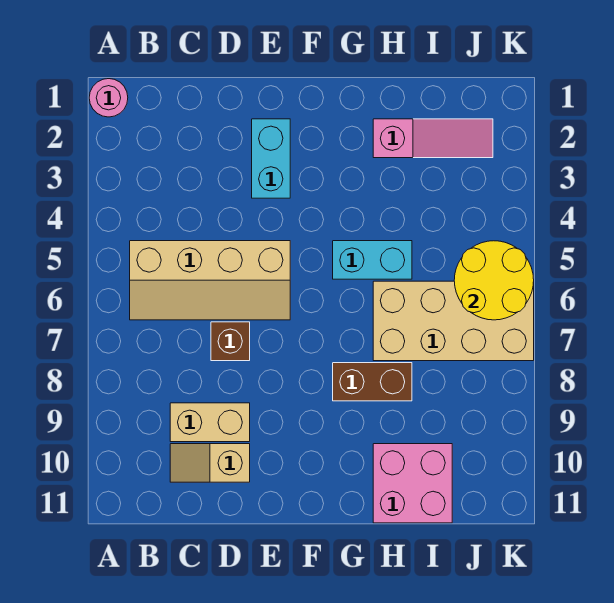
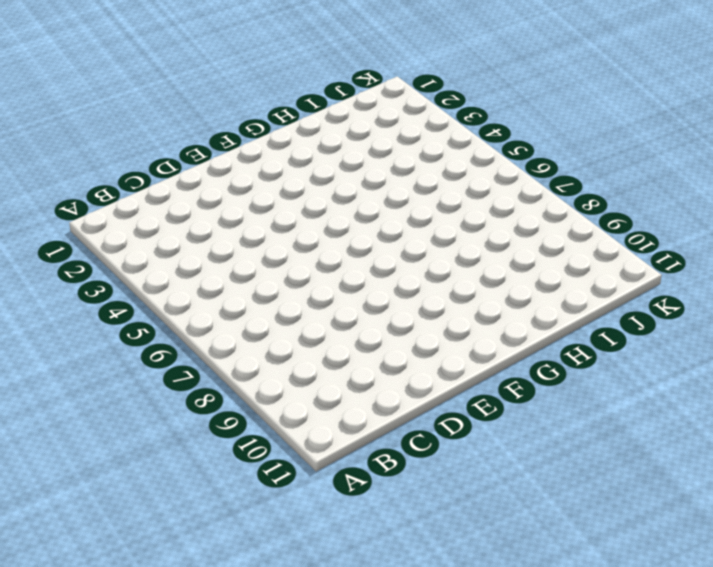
none -> pink round brick A1 level 1
none -> tan slope B5:E6 level 1 top 5
none -> tan brick C9:D9 level 1

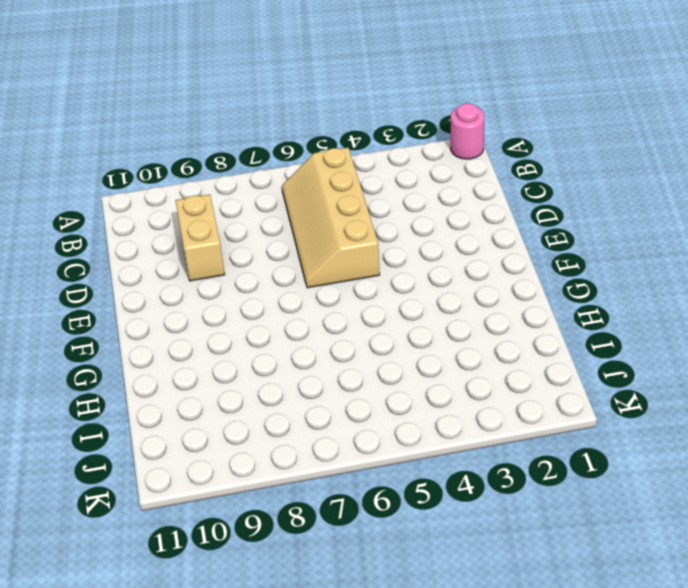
none -> tan slope C10:D10 level 1 top D
none -> brown brick D7 level 1
none -> cyan brick E2:E3 level 1

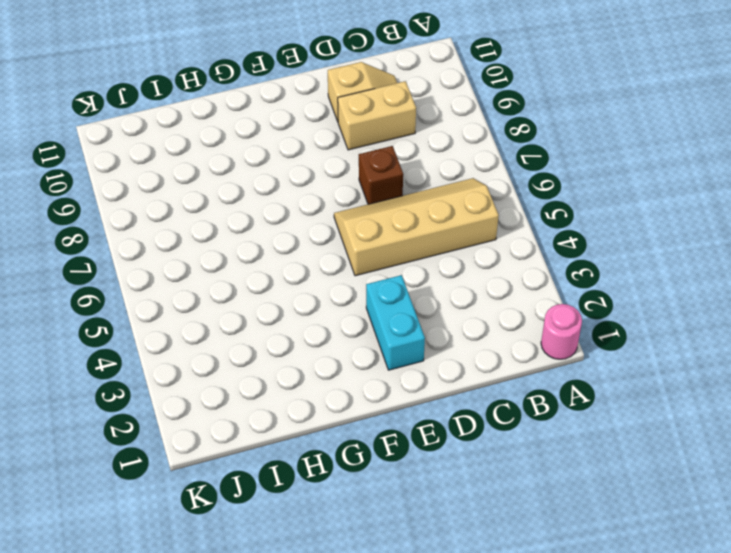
none -> cyan brick G5:H5 level 1
none -> brown brick G8:H8 level 1
none -> pink slope H2:J2 level 1 top H

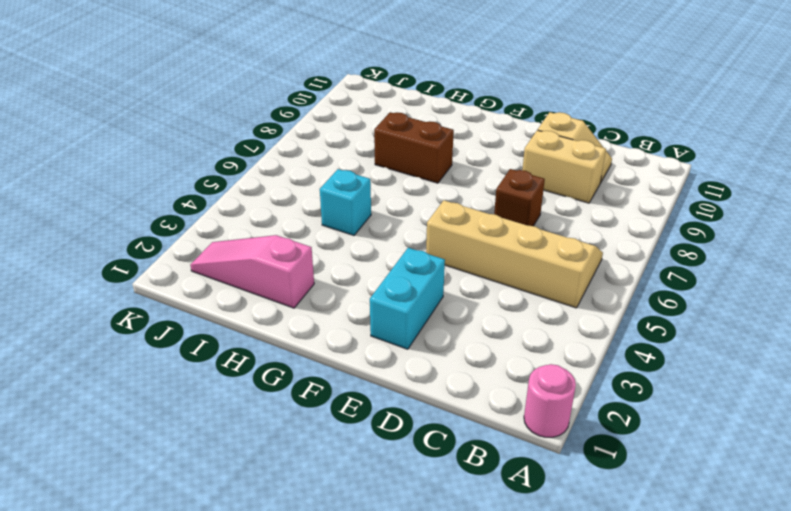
cyan brick H5 level 1 -> cyan brick G5:H5 level 1
none -> tan brick H6:K7 level 1
none -> pink brick H10:I11 level 1
none -> yellow round brick J5:K6 level 2

